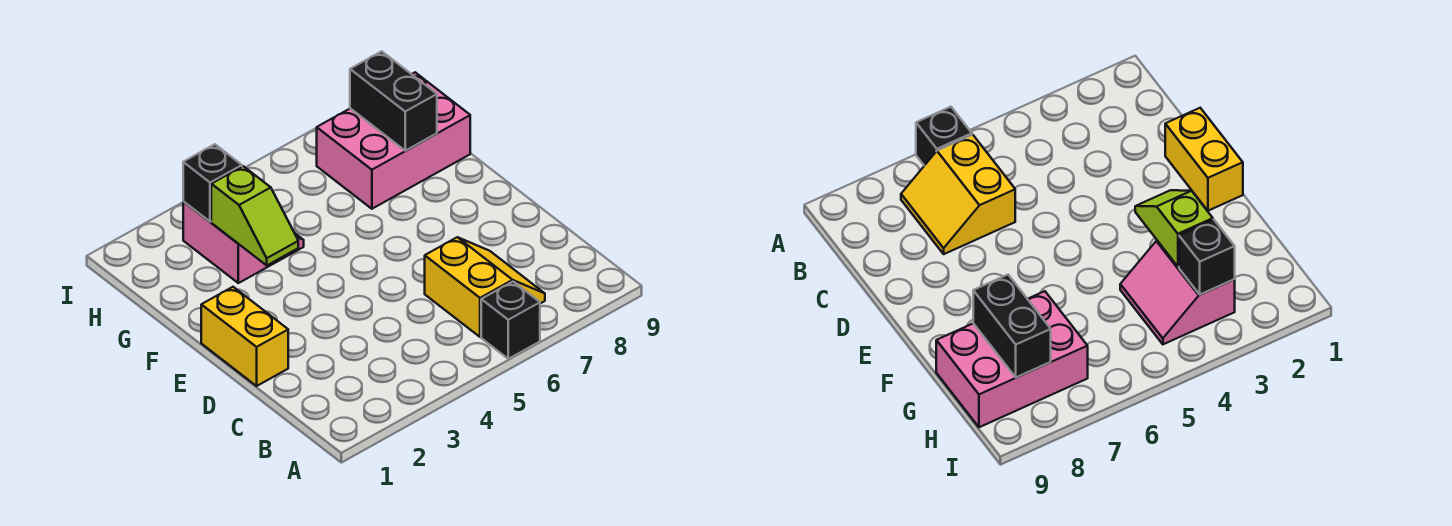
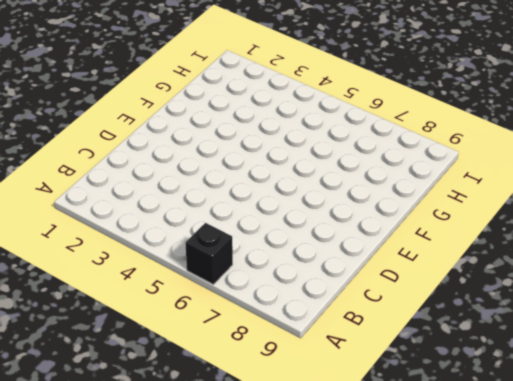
none -> yellow slope B6:C7 level 1 top 6
none -> yellow brick D1:E1 level 1

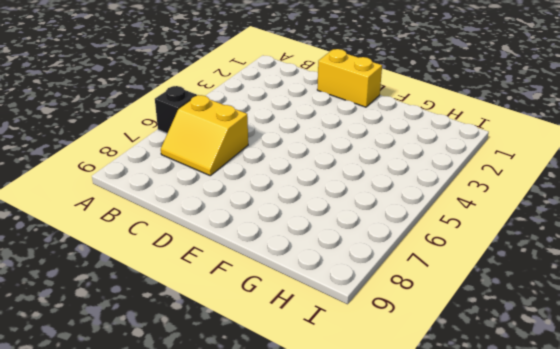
none -> pink slope G3:H4 level 1 top 3
none -> pink brick G7:H9 level 1

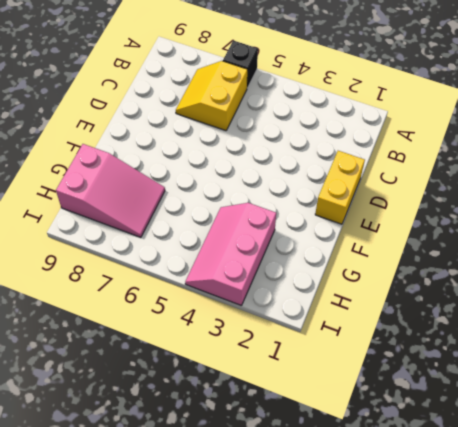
pink slope G3:I4 level 1 top 3 -> pink slope G3:H4 level 1 top 3
pink slope G7:H9 level 1 top 9 -> pink brick G7:H9 level 1
none -> lime slope F3:G3 level 2 top G
none -> black brick G8:H8 level 2

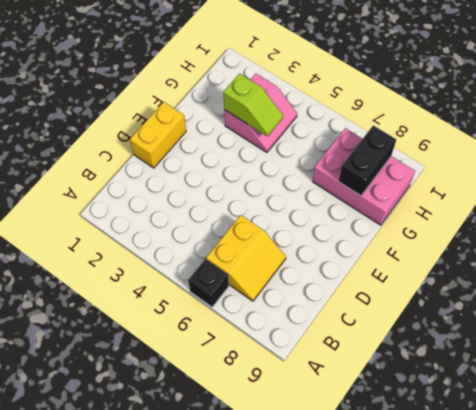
lime slope G3:G4 level 2 top 3 -> lime slope F3:G3 level 2 top G
none -> black brick H3 level 2

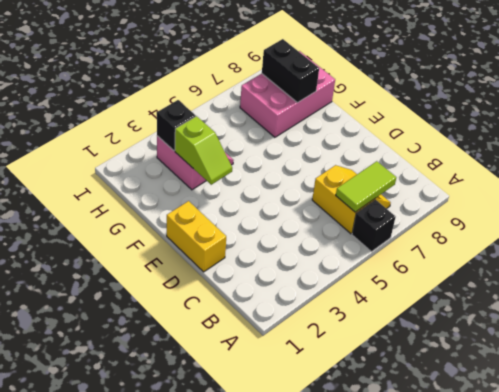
lime tile B6:B7 level 2 -> none

